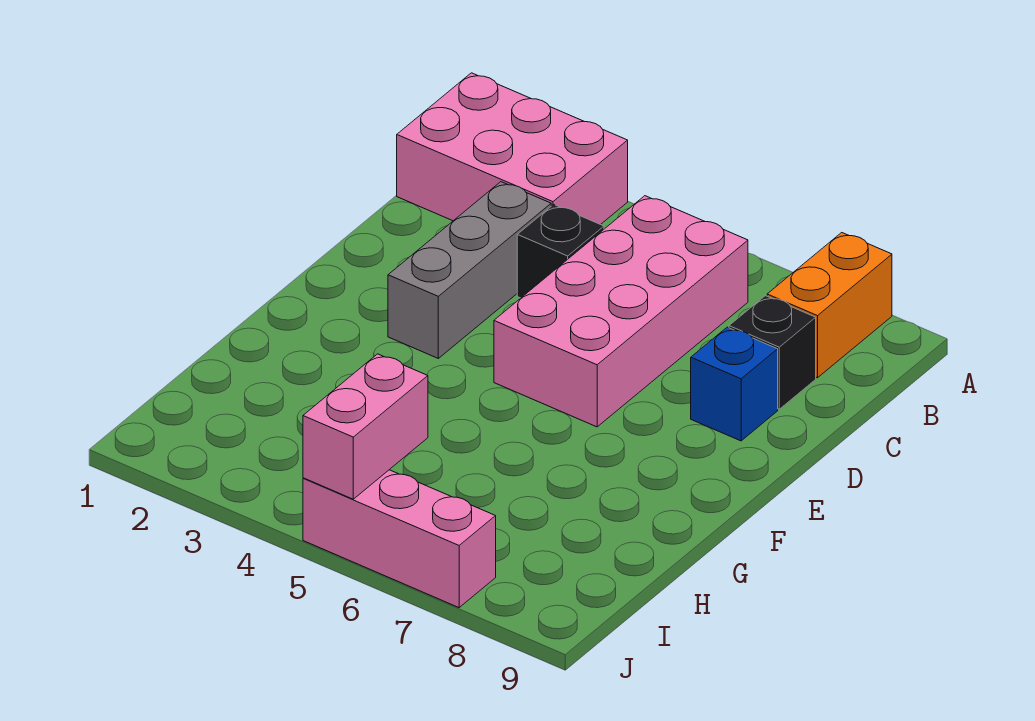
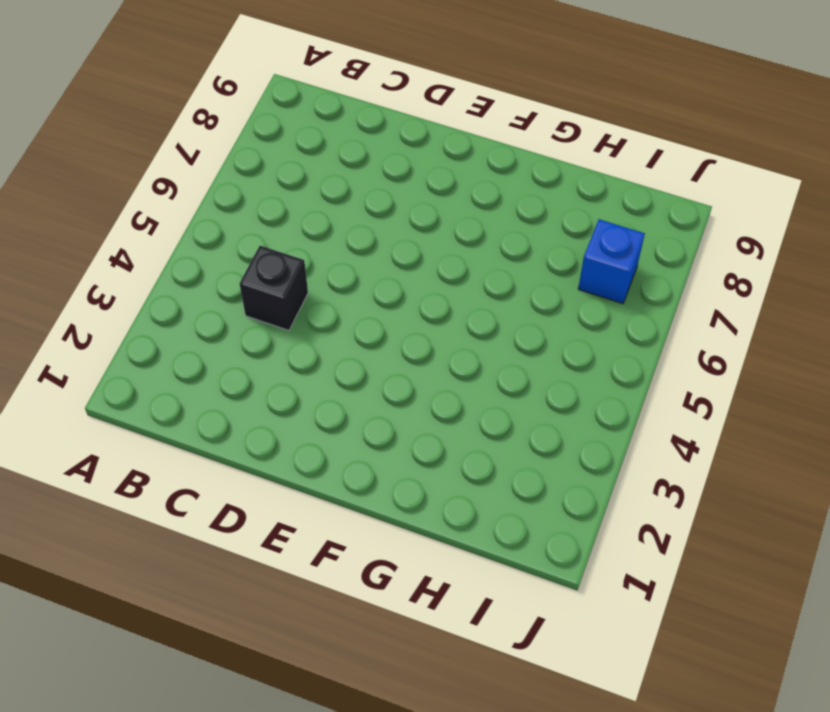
blue brick I7 level 1 -> blue brick D8 level 1
none -> pink brick A1:B3 level 1
none -> orange brick A8:B8 level 1

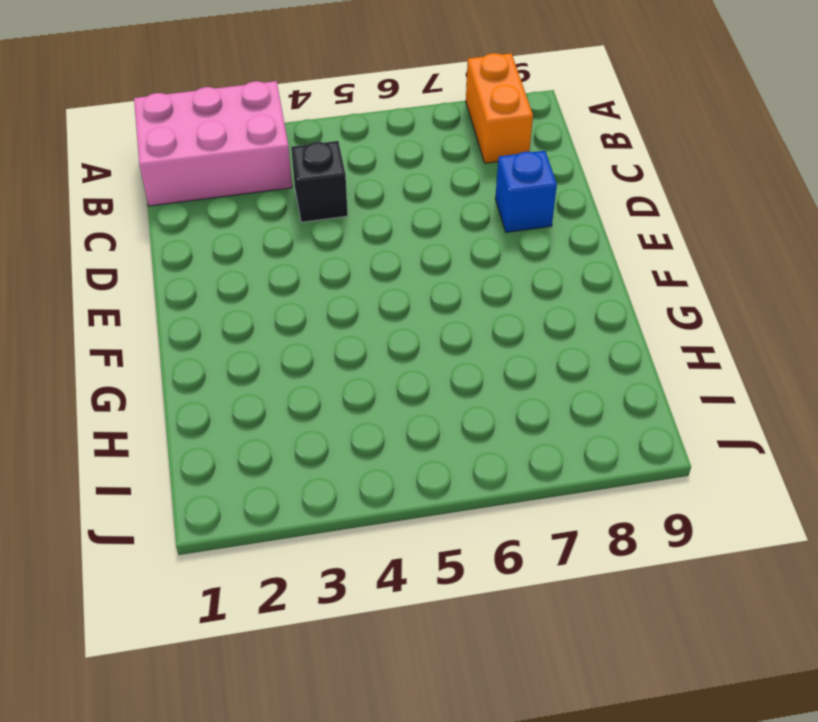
none -> pink brick B5:E6 level 1
none -> grey brick C3:E3 level 1

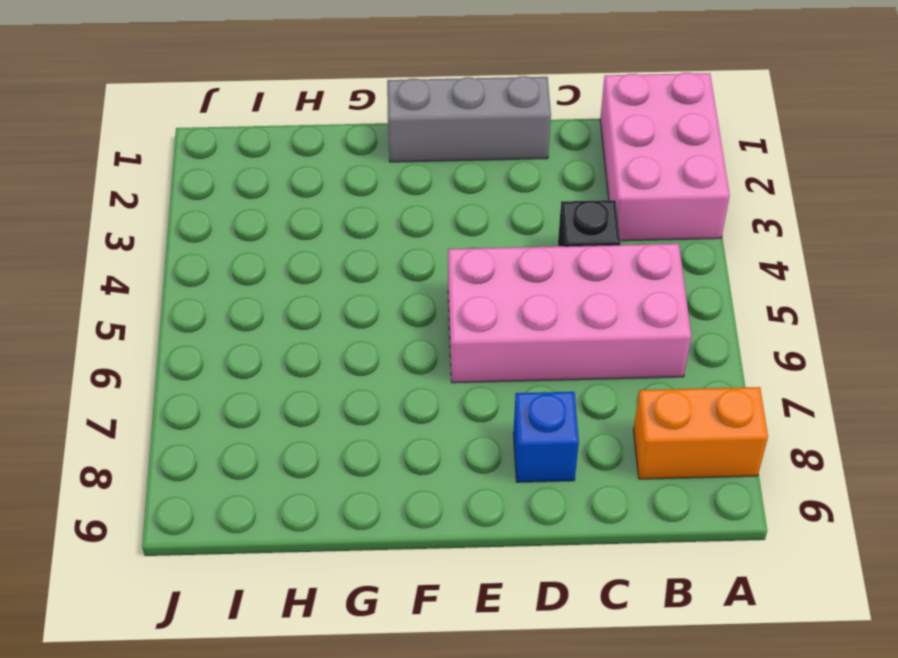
grey brick D1:F1 level 1 -> grey brick C3:E3 level 1
none -> black brick C8 level 1
none -> pink brick J5:J7 level 1

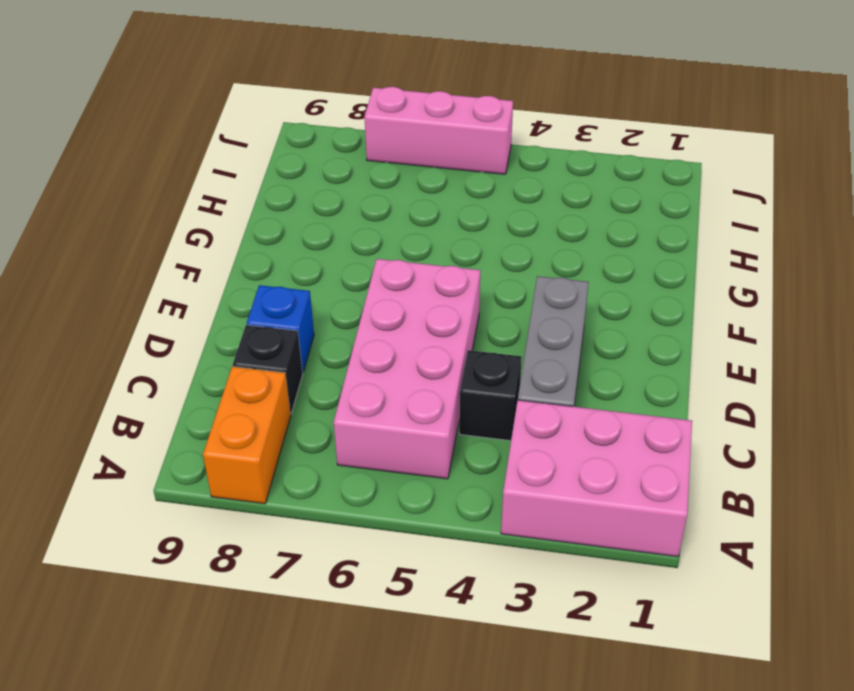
none -> pink brick I5:J5 level 2

